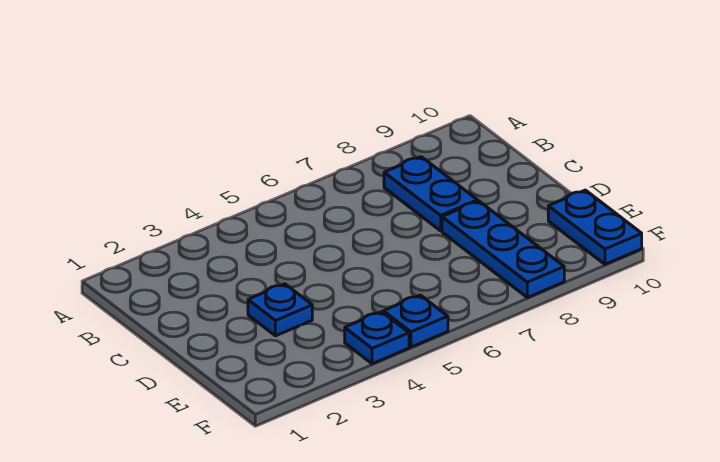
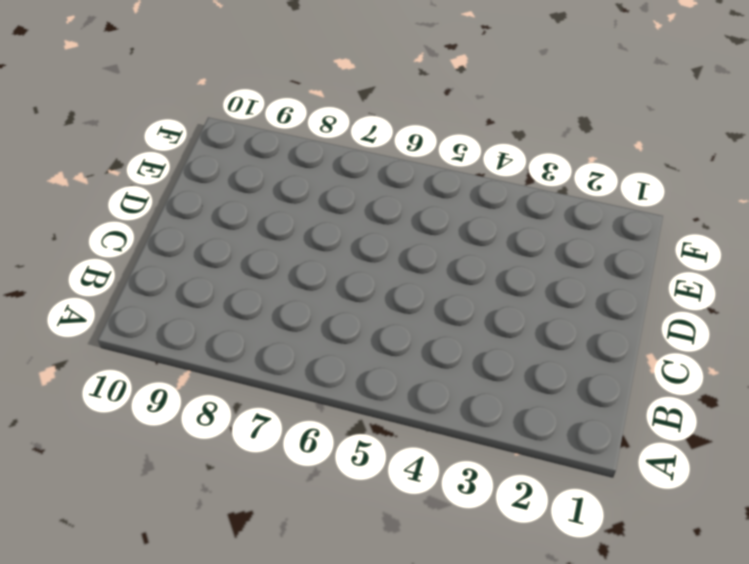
none -> blue plate B8:C8 level 1
none -> blue plate D3 level 1

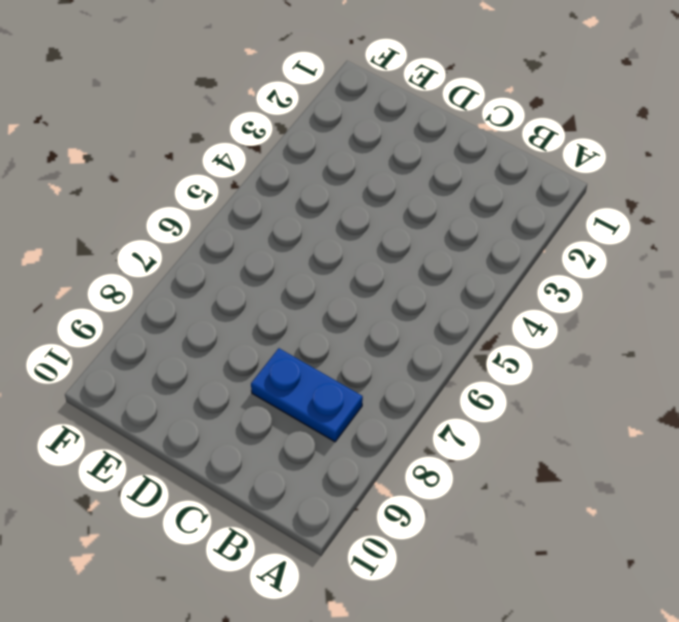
none -> blue plate D3 level 1
none -> blue plate D8:F8 level 1

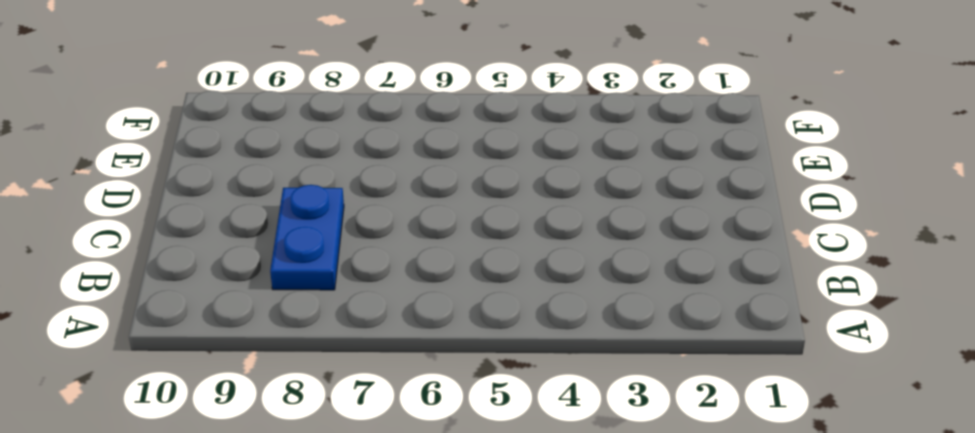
none -> blue plate D3 level 1
none -> blue plate D8:F8 level 1

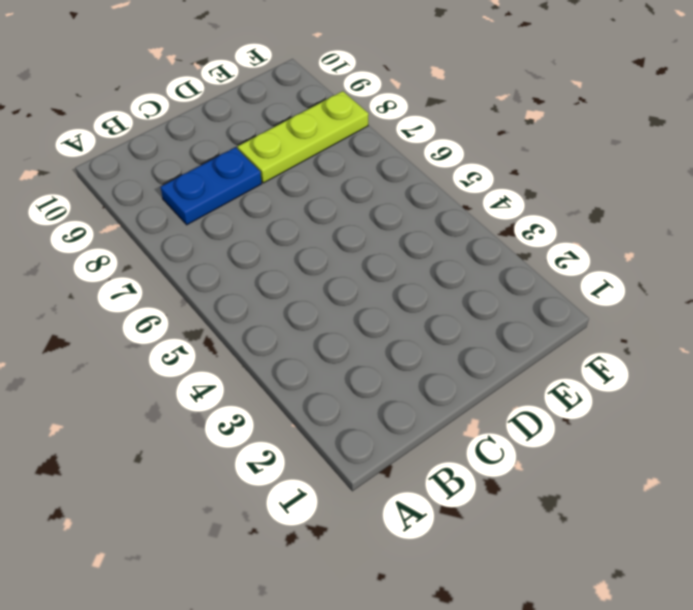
lime plate D8:F8 level 1 -> blue plate D8:F8 level 1
none -> blue plate D3 level 1
none -> blue plate E10:F10 level 1

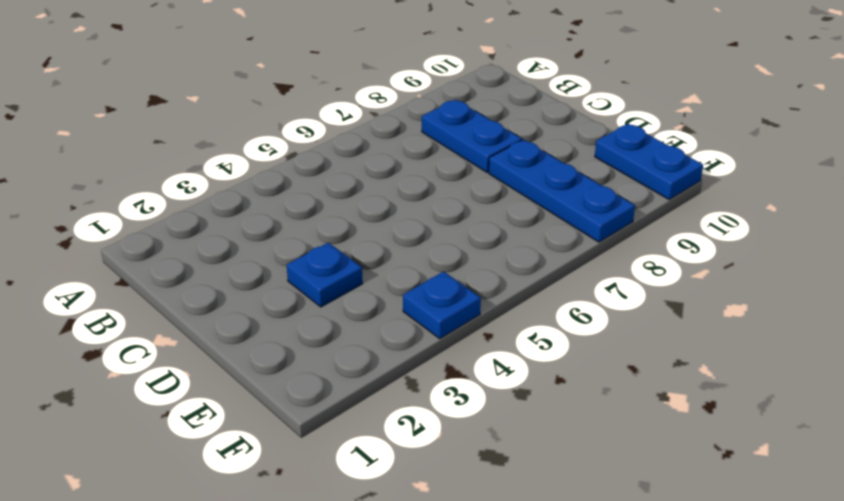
none -> blue plate F5 level 1

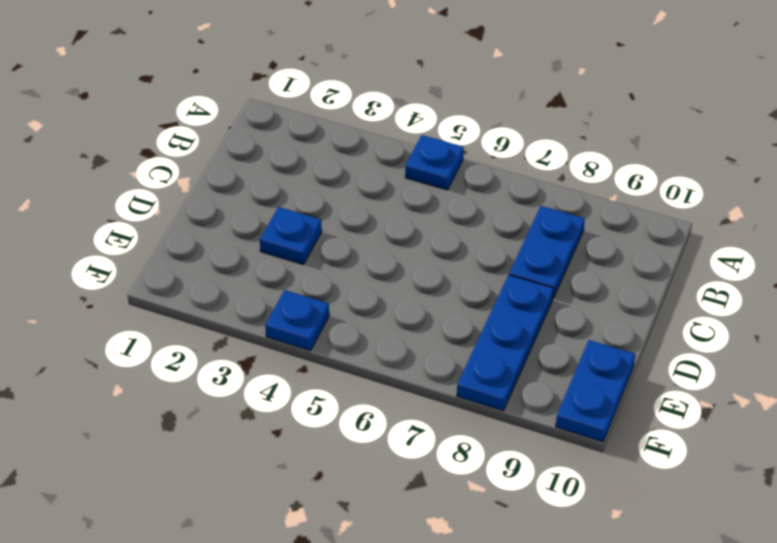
blue plate A5 level 1 -> blue plate F5 level 1

